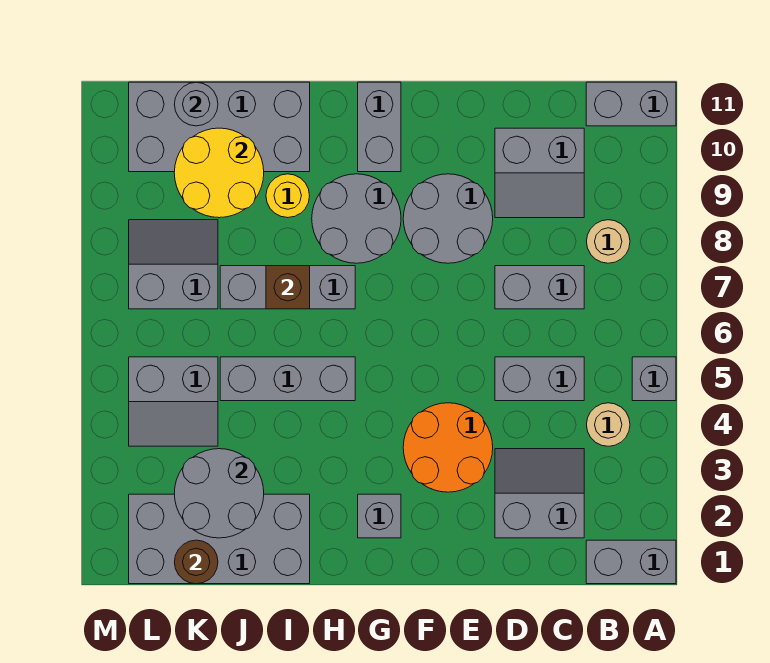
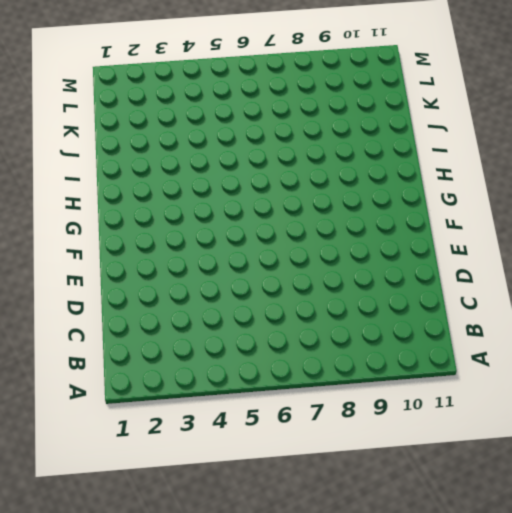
none -> grey brick A1:B1 level 1
none -> grey brick A5 level 1
none -> grey brick A11:B11 level 1

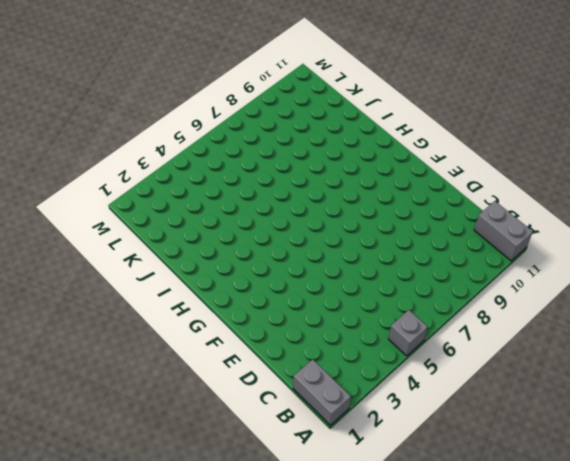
none -> tan round brick B4 level 1
none -> tan round brick B8 level 1
none -> grey slope C2:D3 level 1 top 2

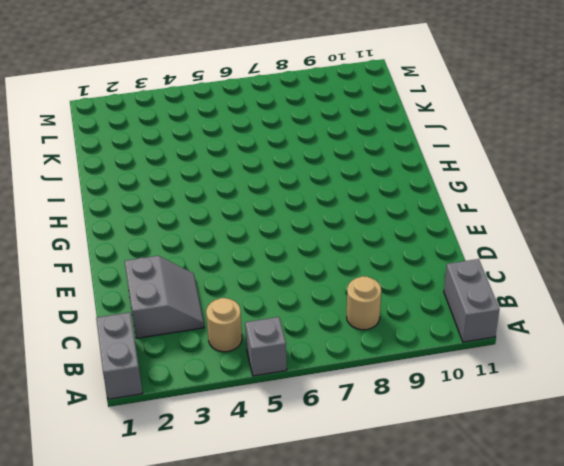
none -> grey brick C5:D5 level 1
none -> grey brick C7:D7 level 1
none -> grey slope C9:D10 level 1 top 10

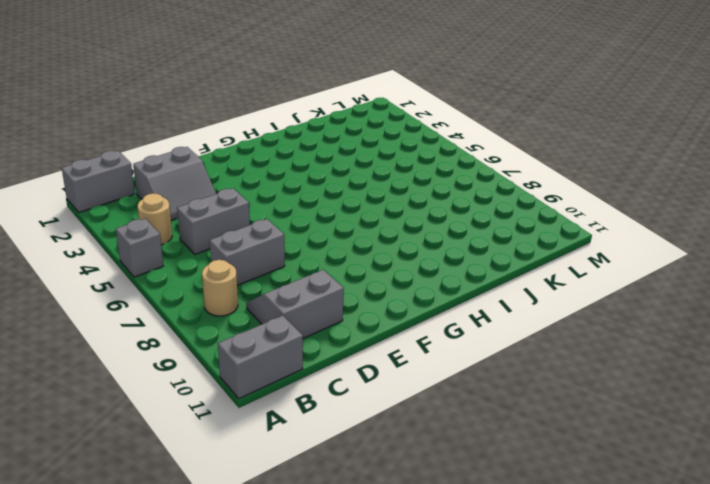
none -> orange round brick E3:F4 level 1
none -> grey round brick E8:F9 level 1
none -> grey brick G2 level 1

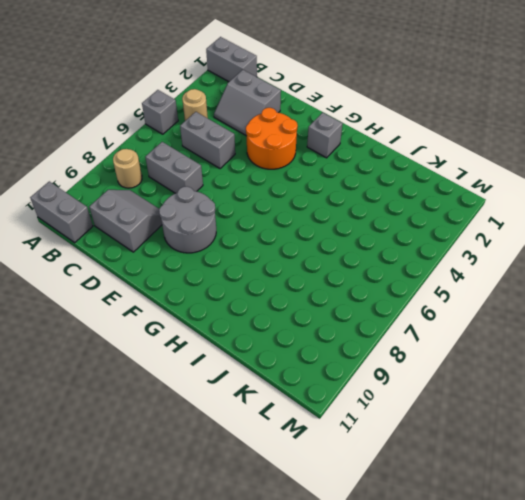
none -> grey round brick G8:H9 level 1
none -> grey brick G10:G11 level 1
none -> grey brick H5:J5 level 1

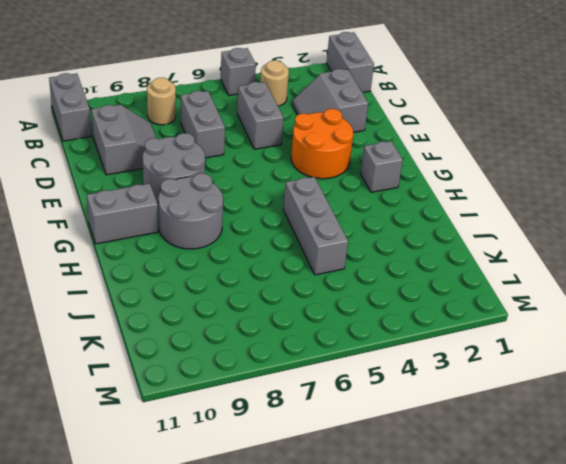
none -> grey brick H7:J7 level 1
none -> grey brick I1:L2 level 1
none -> yellow round brick I9 level 1

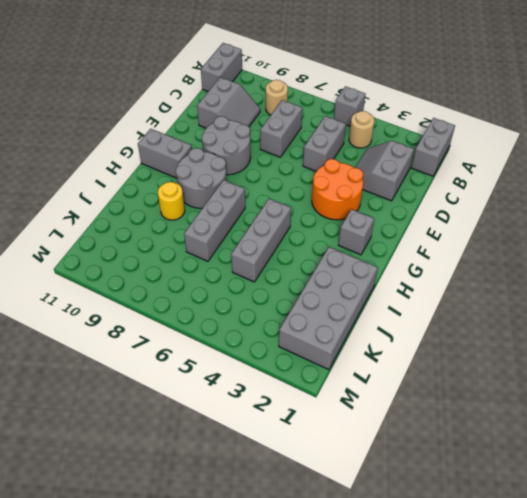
none -> grey brick I10:L11 level 1
none -> grey slope K4:L5 level 1 top 5
none -> grey slope K7:L8 level 1 top 7

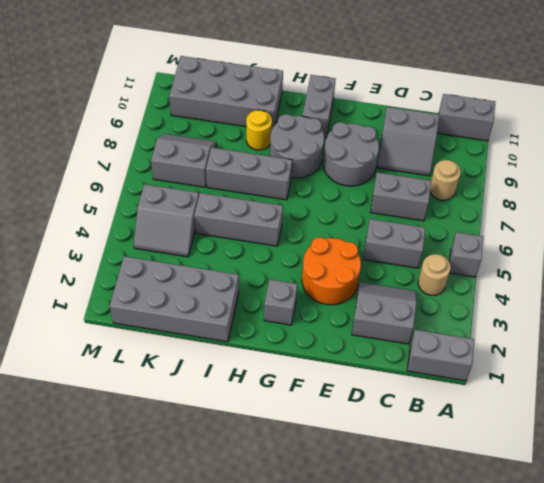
none -> brown brick I7 level 2
none -> grey round brick J2:K3 level 2
none -> yellow round brick J9:K10 level 2

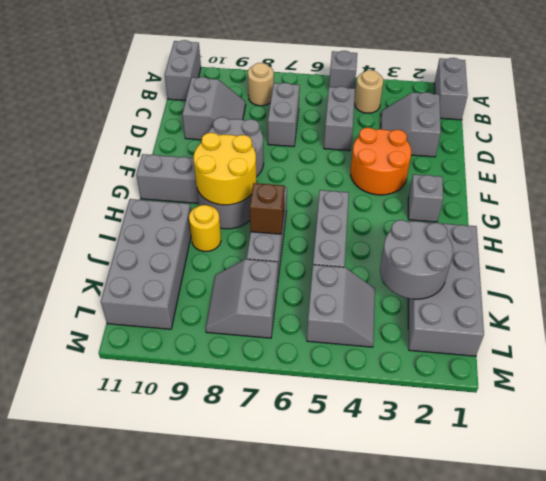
yellow round brick G8:H9 level 2 -> yellow round brick J9:K10 level 2
none -> brown round brick K1 level 2
none -> grey round brick K11 level 2

